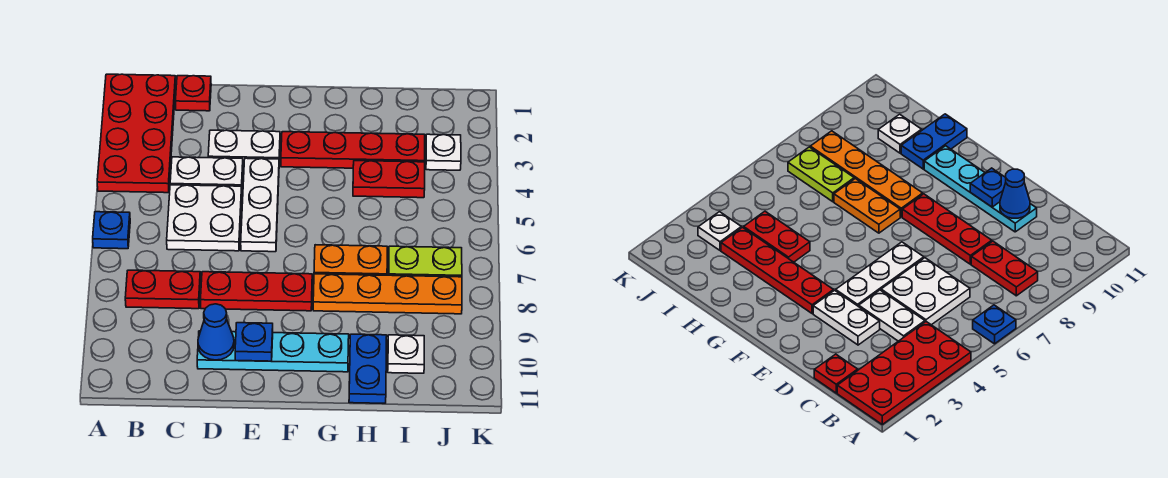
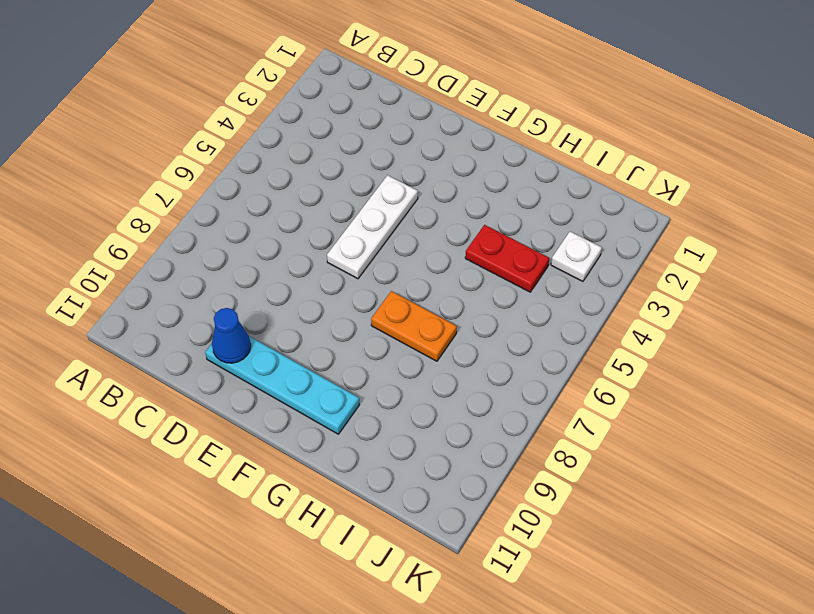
none -> red plate A1:B4 level 1
none -> blue plate A6 level 1
none -> red plate B8:C8 level 1

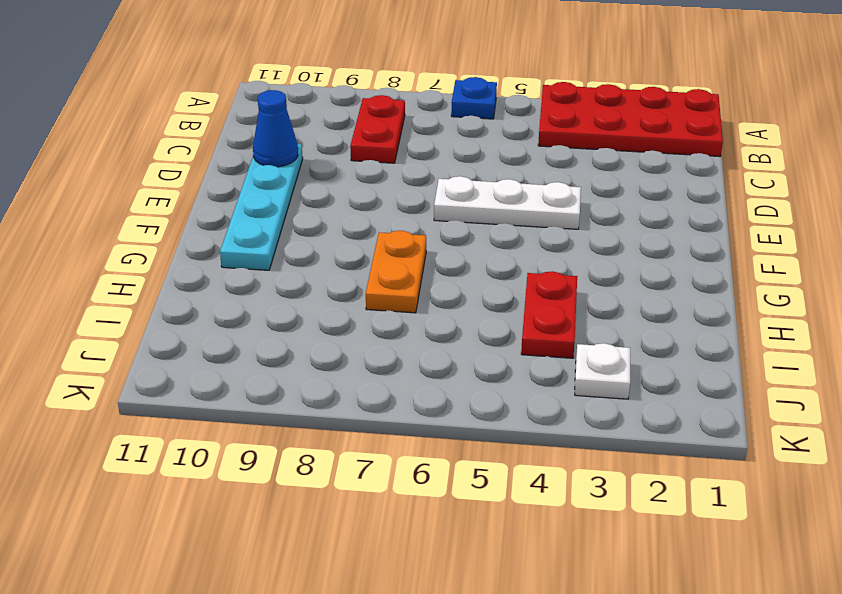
none -> red plate C1 level 1
none -> white plate C4:D4 level 1
none -> white plate C5:D6 level 1

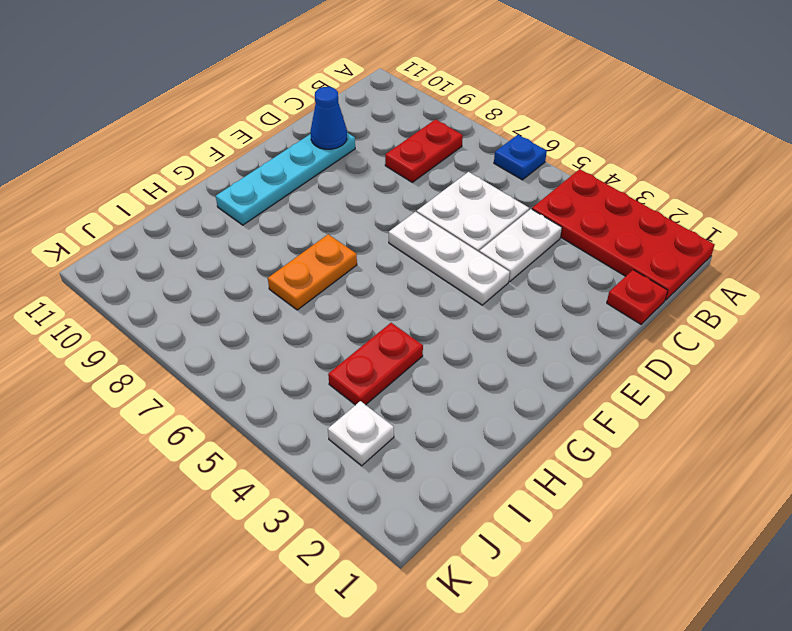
none -> white plate D3:E3 level 1
none -> red plate D8:F8 level 1
none -> red plate F3:I3 level 1

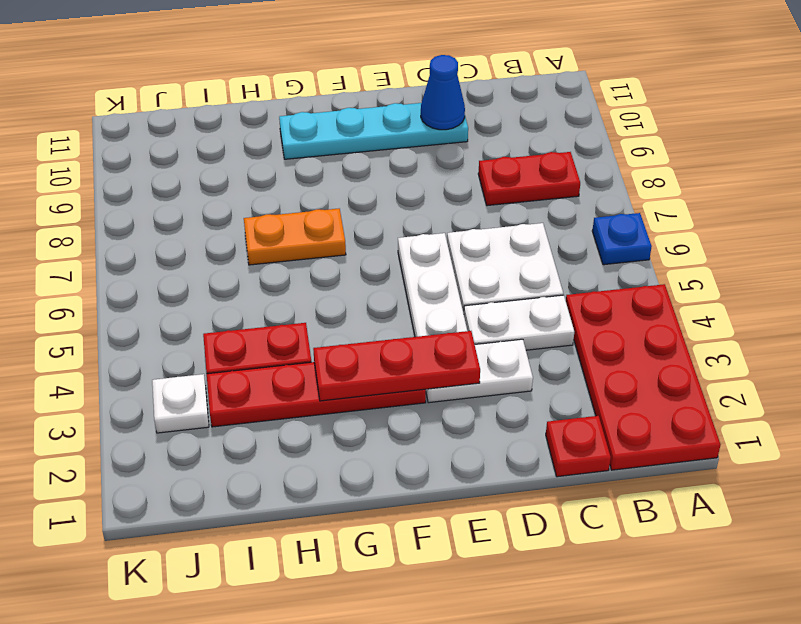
red plate E3:G3 level 2 -> red plate D8:F8 level 1
none -> orange plate G8:J8 level 1
none -> blue plate H10:H11 level 1
none -> lime plate I7:J7 level 1

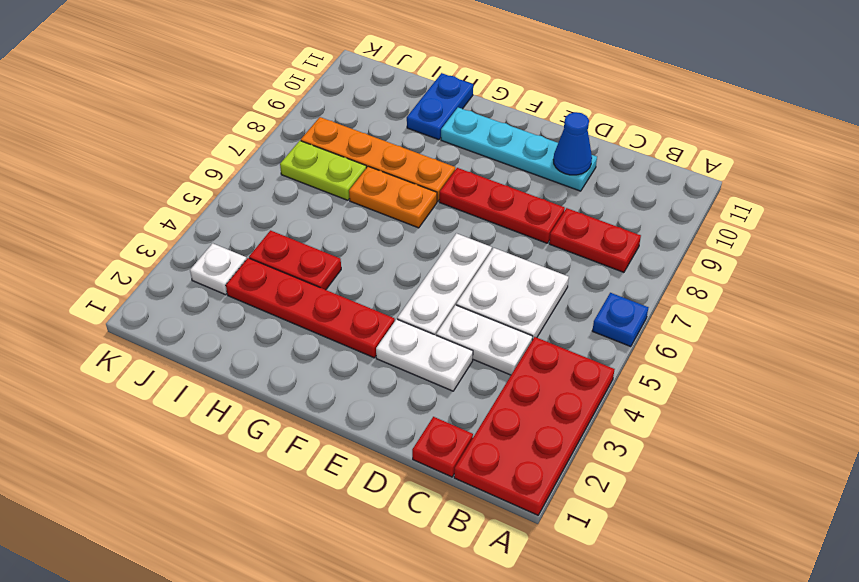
none -> white plate I10 level 1
none -> blue plate E10 level 2

